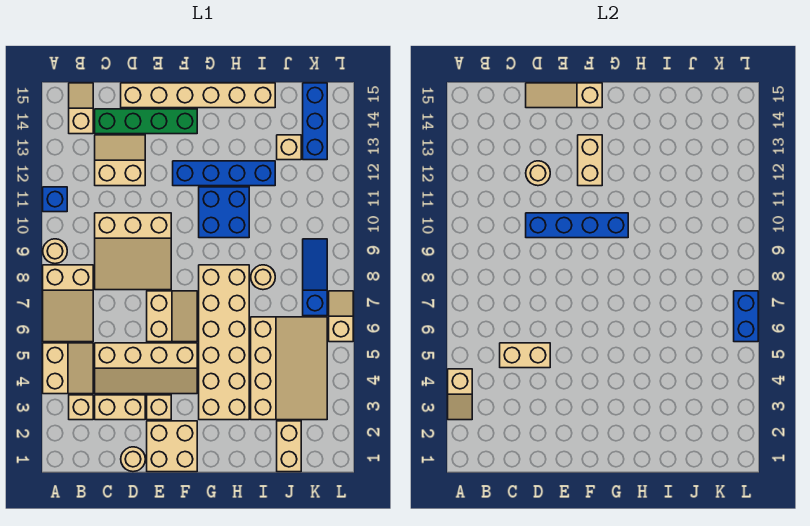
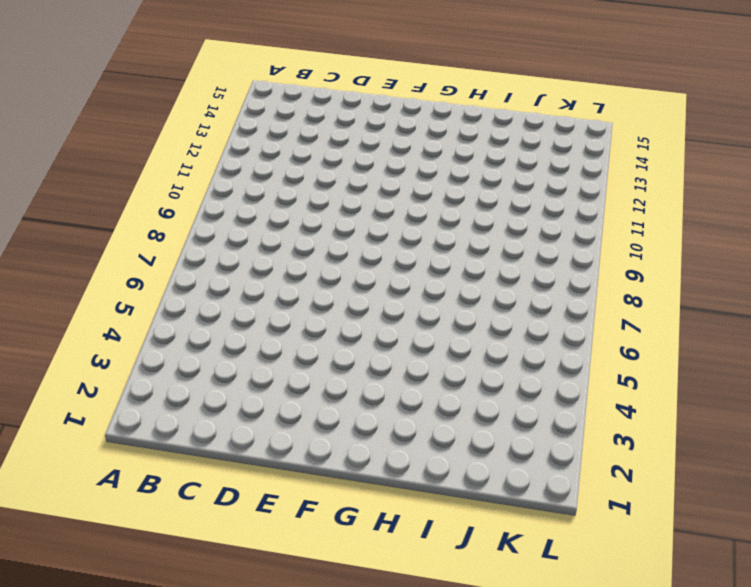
none -> tan slope A4:B5 level 1 top A
none -> tan slope A6:B8 level 1 top 8
none -> tan round brick A9 level 1
none -> blue brick A11 level 1

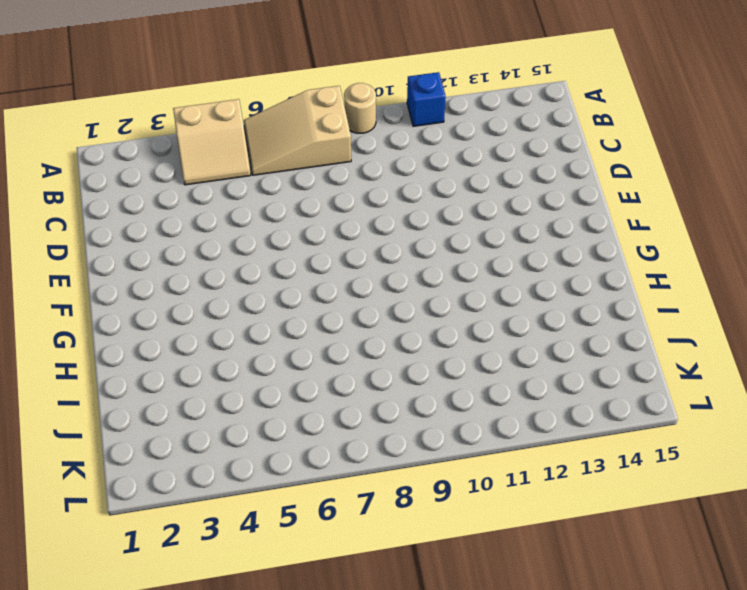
none -> tan brick B3 level 1
none -> tan slope B14:B15 level 1 top 14
none -> tan brick C3:D3 level 1
none -> tan slope C4:F5 level 1 top 5

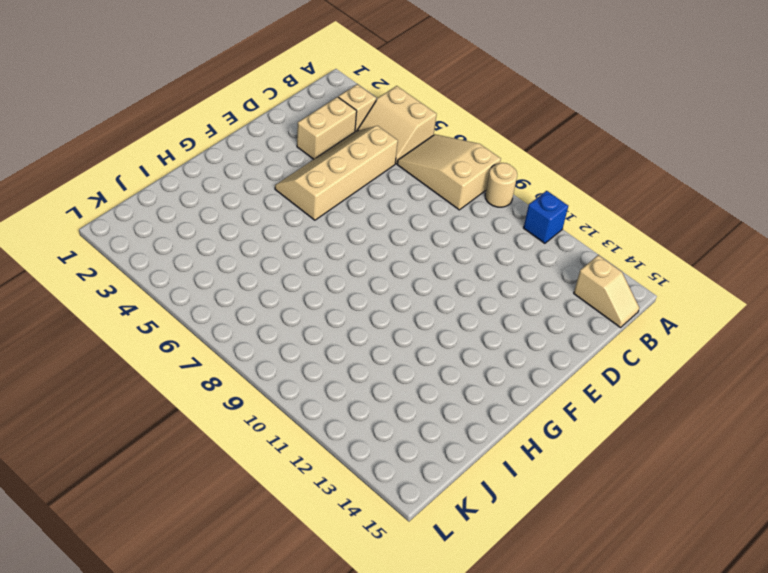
none -> tan slope C8:E10 level 1 top 10
none -> tan slope C12:D13 level 1 top 12
none -> green brick C14:F14 level 1
none -> tan round brick D1 level 1

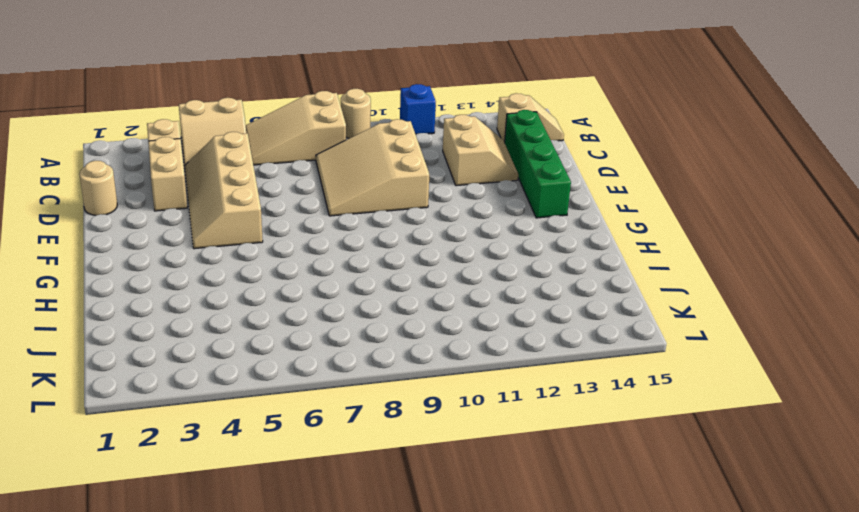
none -> tan brick D15:I15 level 1
none -> tan brick E1:F2 level 1
none -> tan brick E3 level 1
none -> tan slope E6:F7 level 1 top E

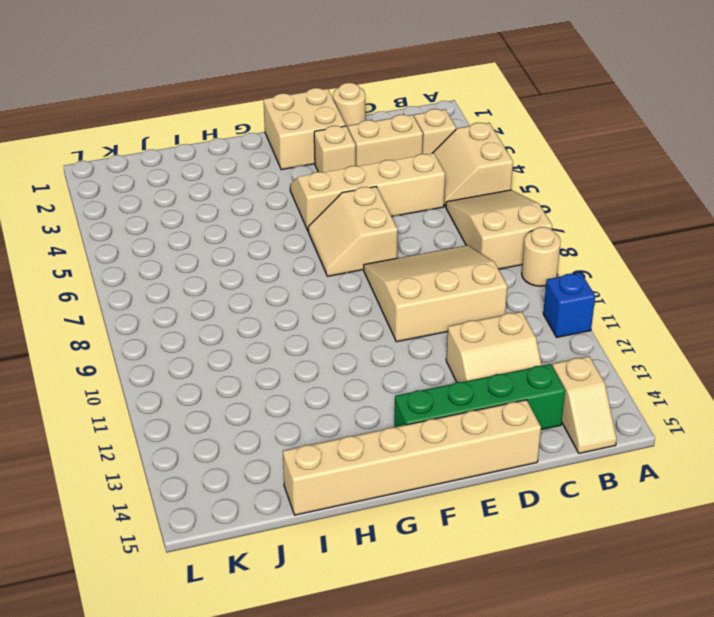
none -> blue brick F12:I12 level 1
none -> tan brick G3:H8 level 1
none -> blue brick G10:H11 level 1
none -> tan slope I3:K6 level 1 top I

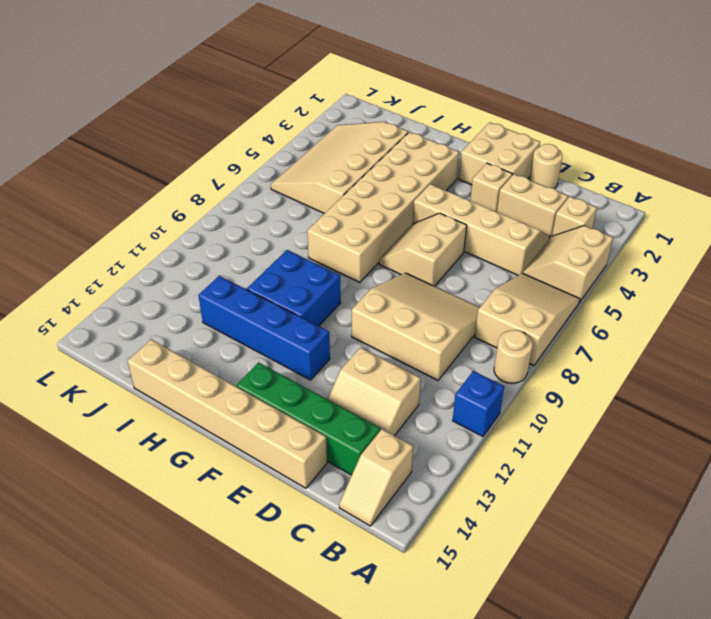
none -> tan round brick I8 level 1
none -> tan brick J1:J2 level 1
none -> tan brick J13 level 1
none -> blue slope K7:K9 level 1 top 7

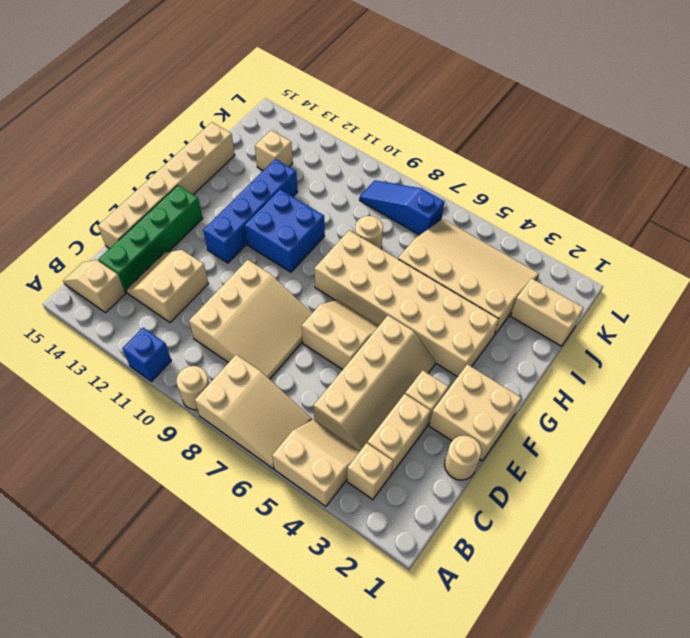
none -> blue brick K13:K15 level 1
none -> tan slope L6:L7 level 1 top 6
none -> tan slope A3:A4 level 2 top 4
none -> tan brick C5:D5 level 2

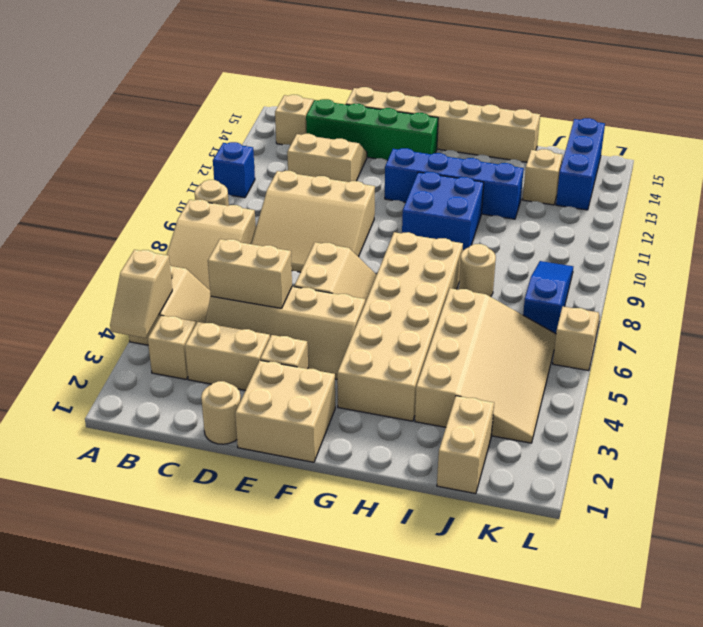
none -> blue brick D10:G10 level 2
none -> tan round brick D12 level 2
none -> tan slope D15:F15 level 2 top F
none -> tan brick F12:F13 level 2

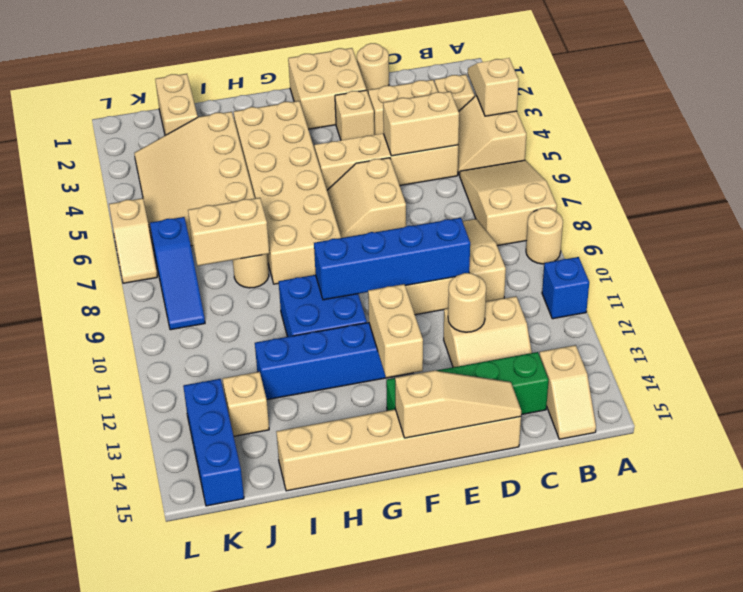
tan brick I8:J8 level 2 -> none
none -> blue brick L6:L7 level 2

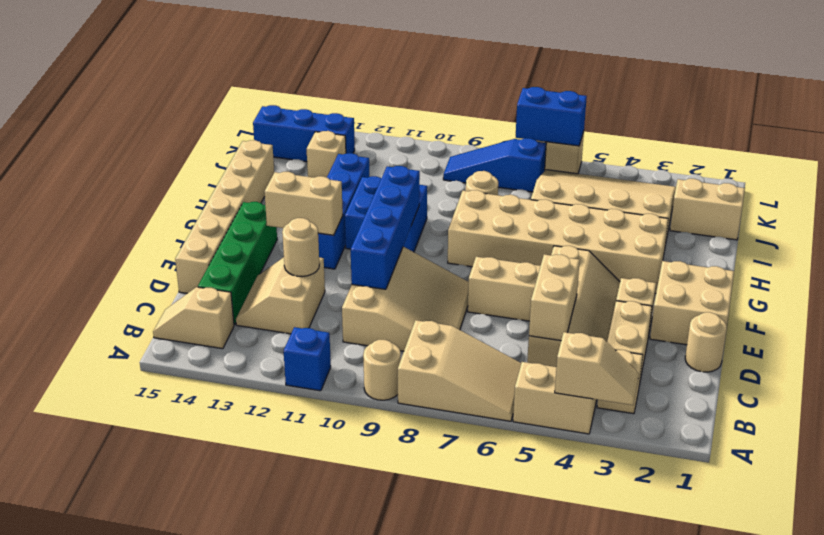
none -> tan slope D15:F15 level 2 top F

